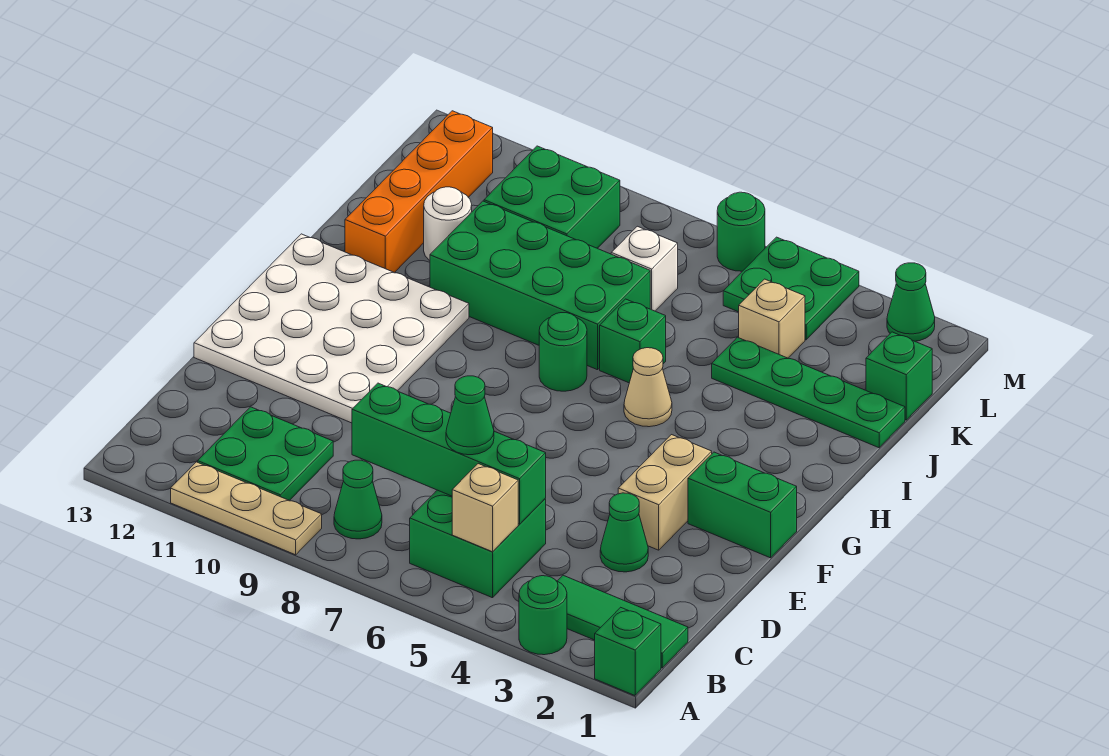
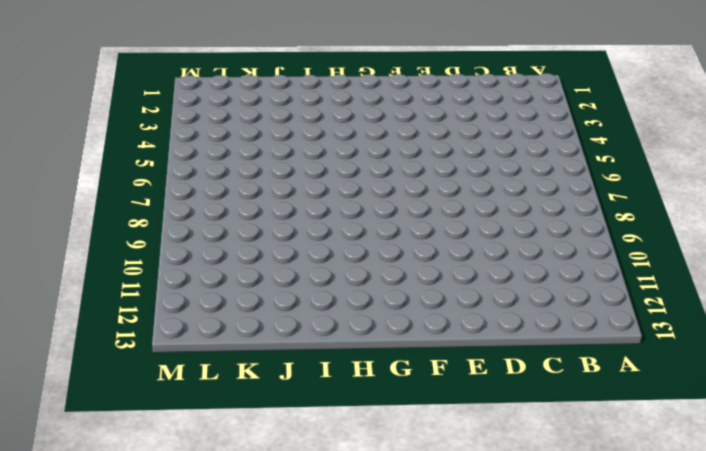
none -> green brick A1 level 1
none -> green round brick A3 level 1
none -> tan plate A9:A11 level 1

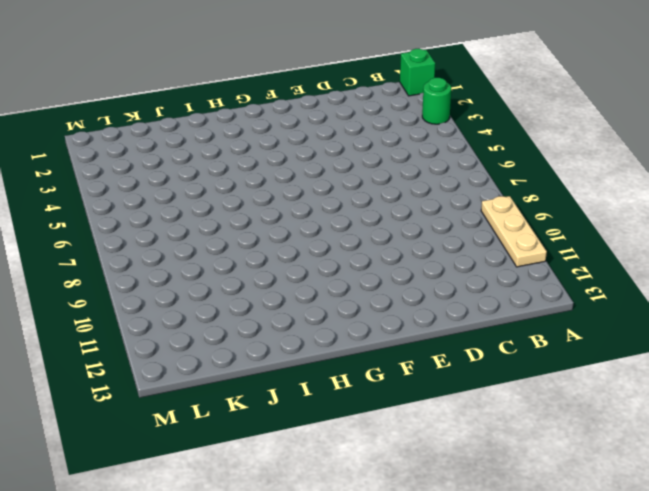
none -> green tile B1:B3 level 1
none -> green brick B5:C6 level 1
none -> green cone B8 level 1

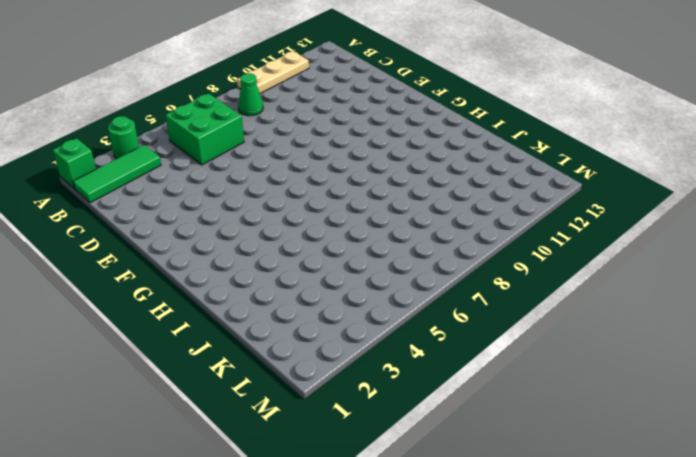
none -> green plate B10:C11 level 1
none -> green cone D3 level 1
none -> tan brick E3:F3 level 1

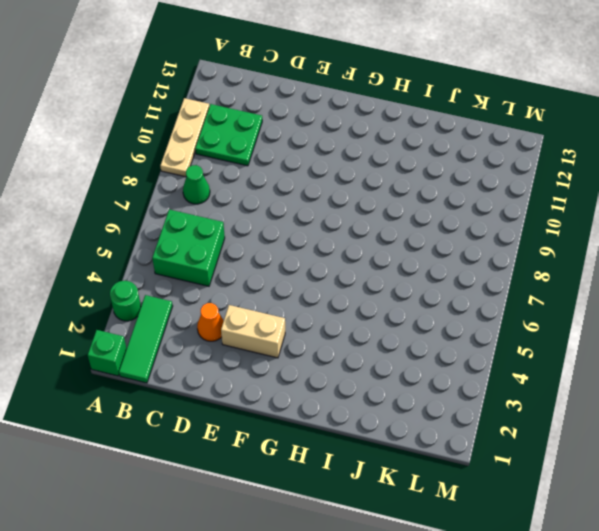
orange cone D3 level 1 -> green cone D3 level 1
none -> white plate E10:H13 level 1
none -> green brick F1:F2 level 1
none -> tan cone H5 level 1

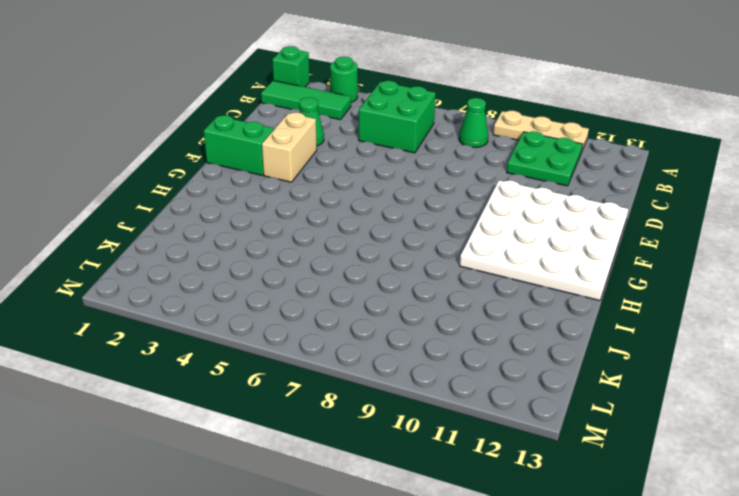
none -> tan cone H5 level 1
none -> green round brick H7 level 1
none -> green brick I6 level 1

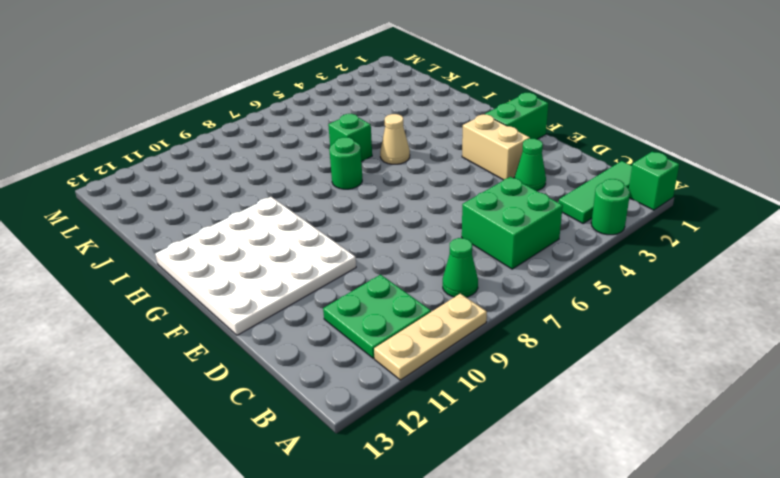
none -> green brick I7:J10 level 1
none -> orange brick I12:L12 level 1
none -> green plate J1:J4 level 1

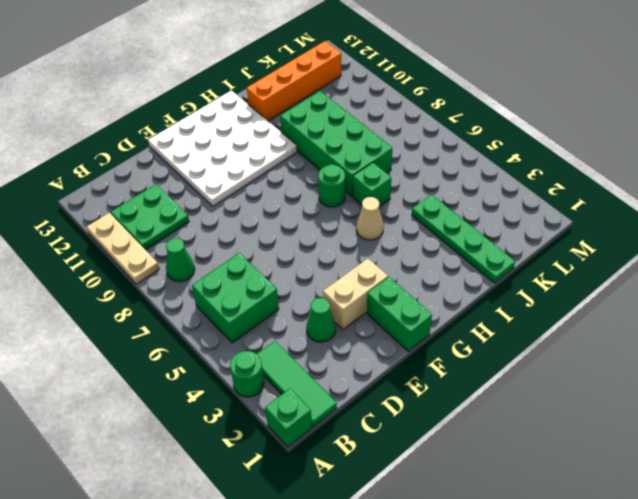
none -> white round brick J11 level 1
none -> green brick K1 level 1
none -> tan brick K4 level 1

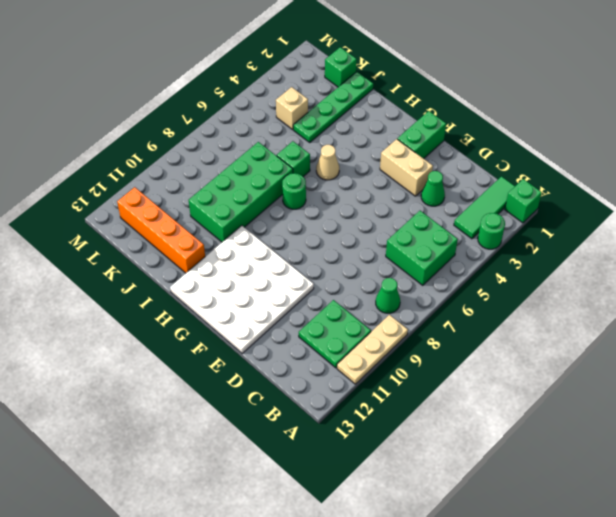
none -> white round brick J11 level 1
none -> white brick K7 level 1
none -> green brick K9:L10 level 1

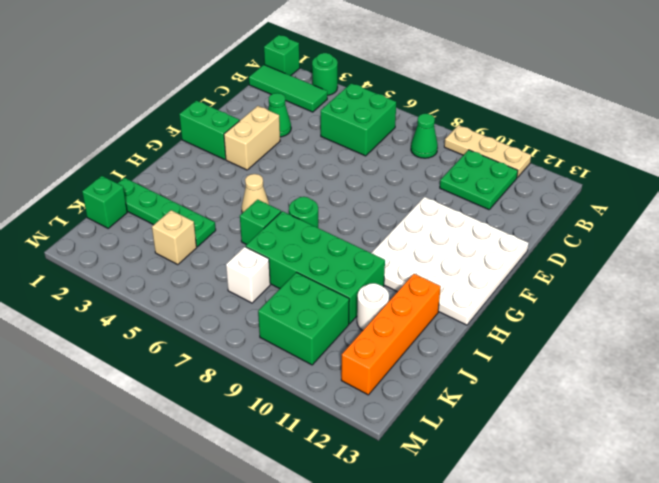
none -> green plate L4:M5 level 1
none -> green cone M2 level 1
none -> green round brick M6 level 1

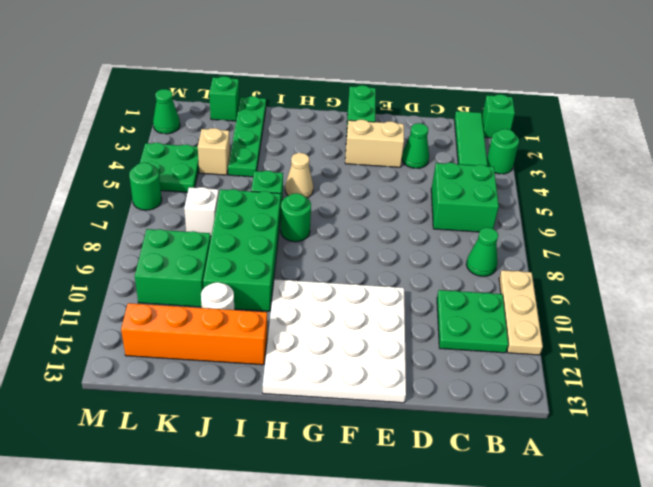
none -> tan brick B5 level 2
none -> green brick C5:C8 level 2
none -> green cone C6 level 3

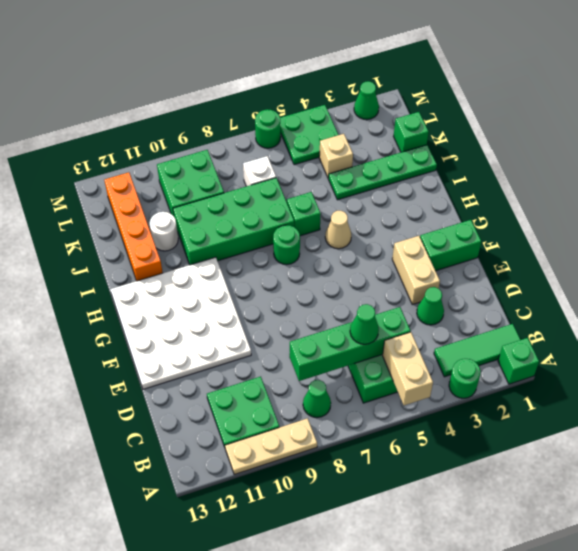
tan brick A5:B5 level 2 -> tan brick B5 level 2

